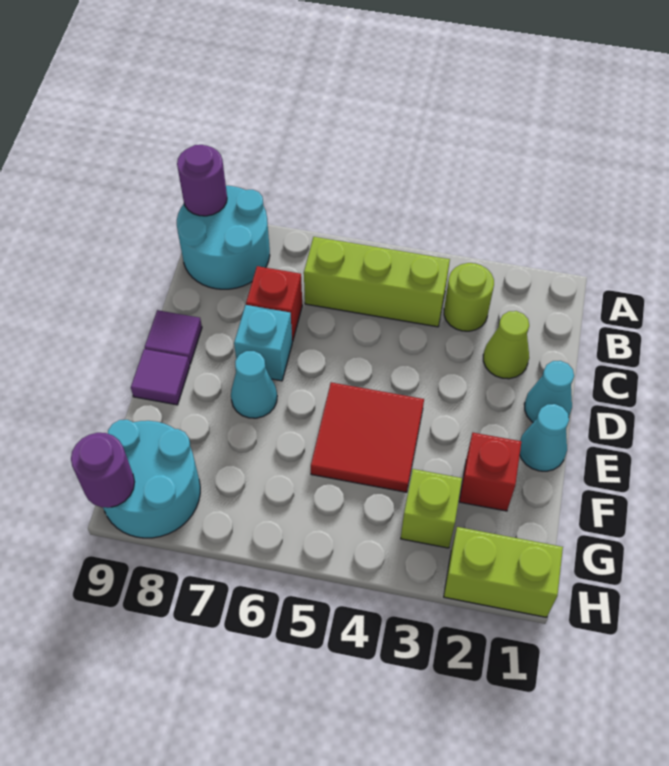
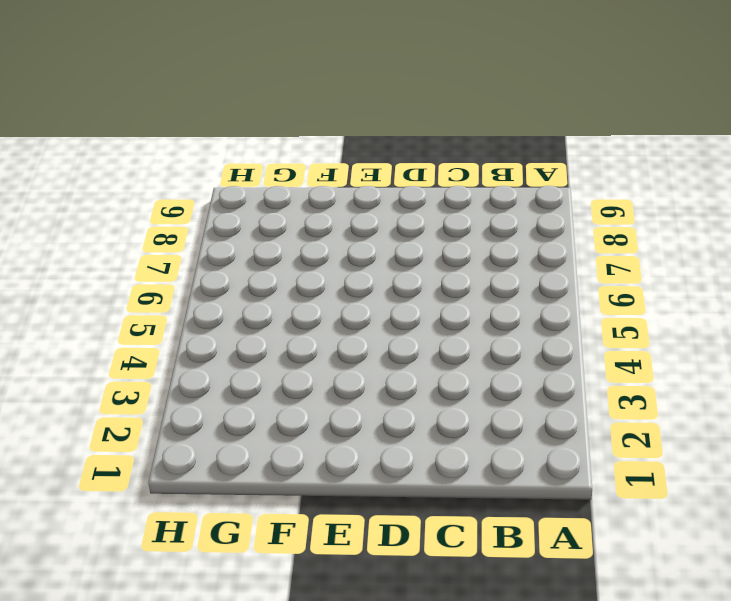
none -> cyan round brick A8:B9 level 1
none -> lime round brick B3 level 1
none -> lime brick B4:B6 level 1

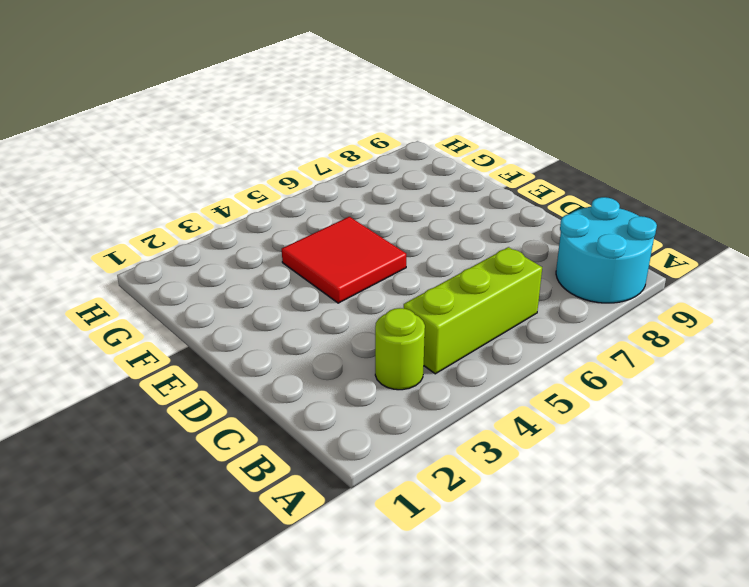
none -> lime cone C2 level 1
none -> red brick C7 level 1
none -> cyan cone D1 level 1

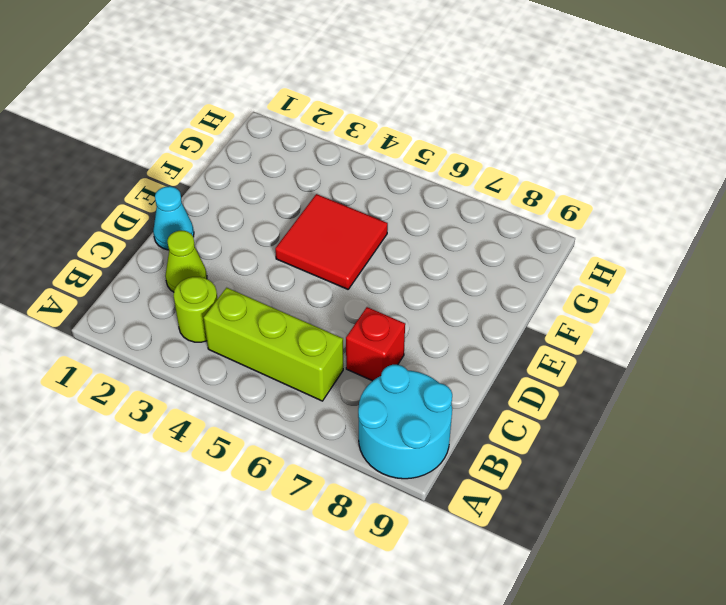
none -> cyan brick D7 level 1
none -> purple tile D9 level 1
none -> cyan cone E1 level 1

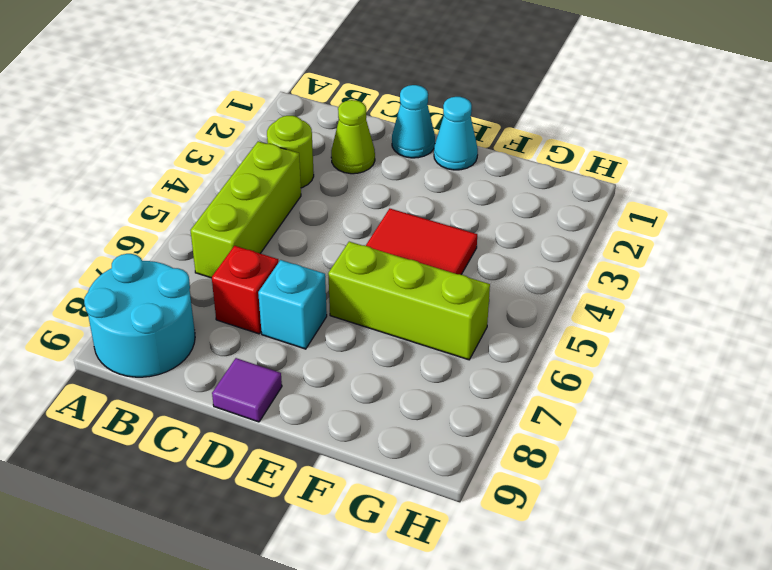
lime brick E6:G6 level 1 -> none
none -> cyan cone E7 level 1
none -> purple tile E9 level 1
none -> red brick F2 level 1

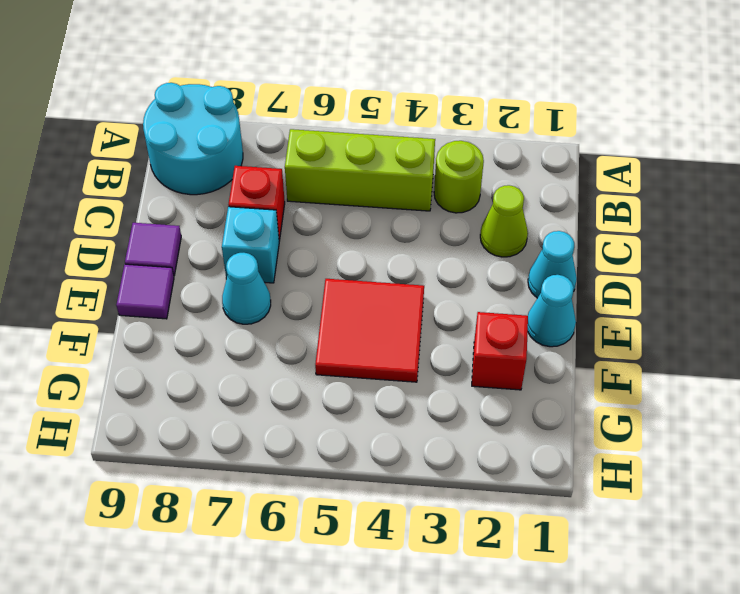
none -> lime brick G3 level 1
none -> cyan round brick G8:H9 level 1
none -> lime brick H1:H2 level 1

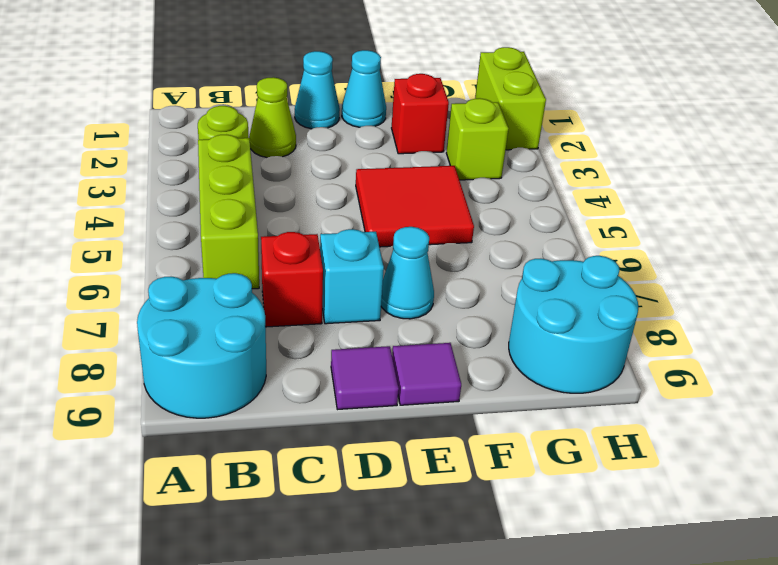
none -> purple round brick A9 level 2
none -> purple round brick H9 level 2

